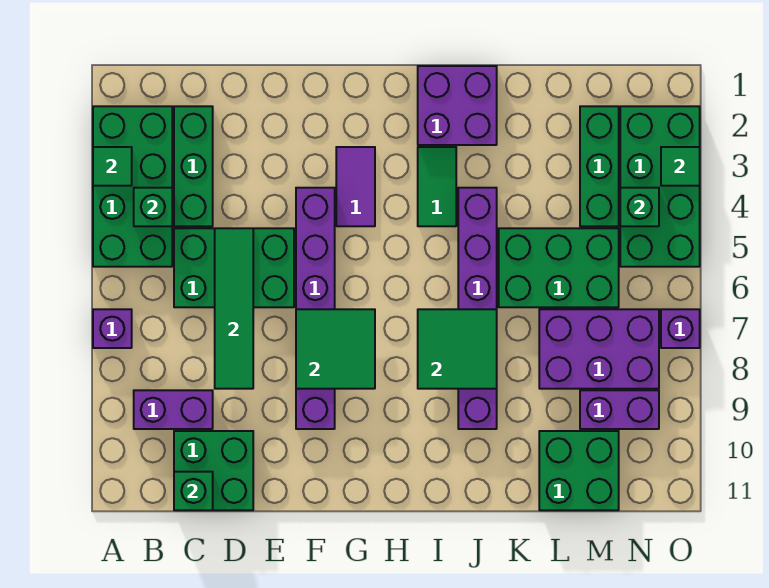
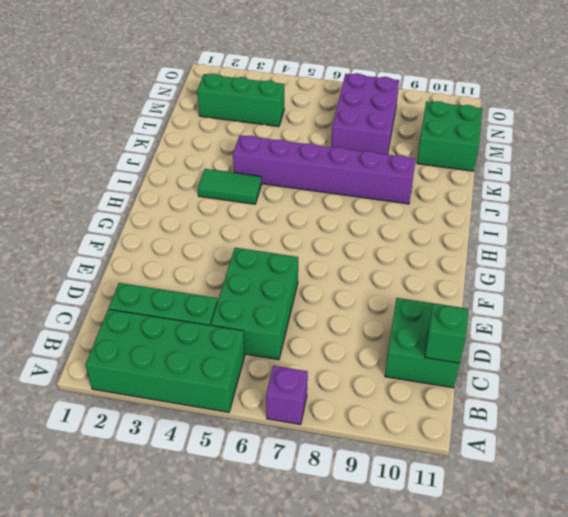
none -> purple brick B9:C9 level 1
none -> purple brick F4:F9 level 1
none -> purple tile G3:G4 level 1

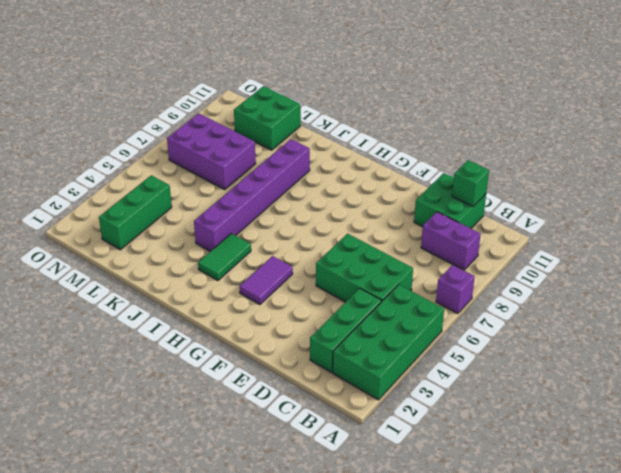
none -> purple brick F4:F9 level 1
none -> purple brick I1:J2 level 1
none -> green brick K5:M6 level 1

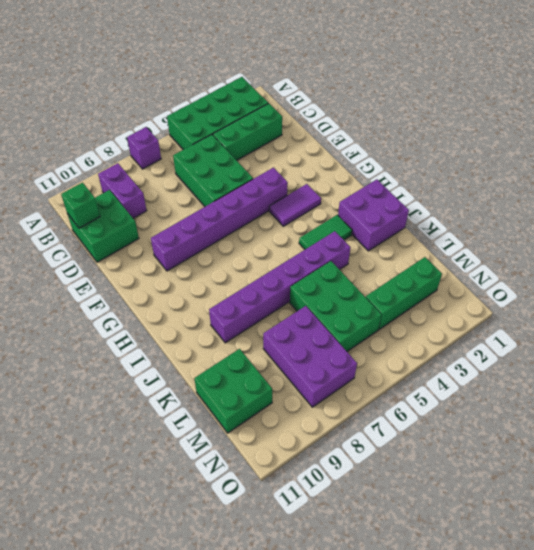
none -> purple brick M9:N9 level 1
none -> green brick N2:O5 level 1
none -> purple brick O7 level 1

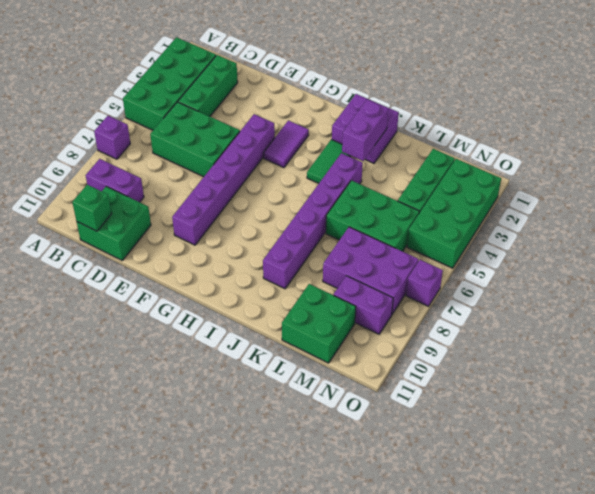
purple brick J2:J3 level 2 -> none
none -> green tile A3 level 2
none -> green brick B4 level 2
none -> green tile D5:D8 level 2

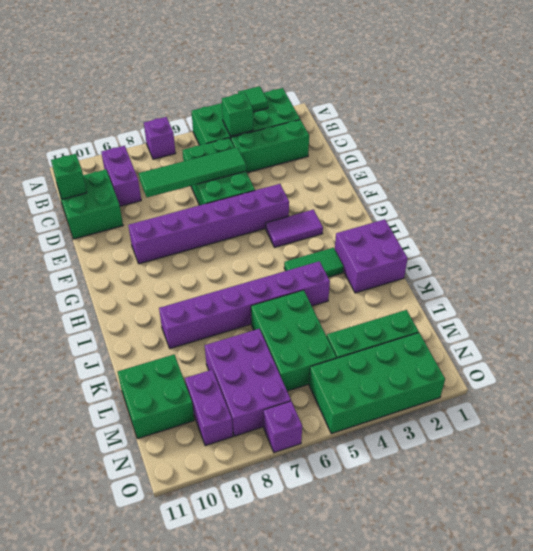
none -> green tile F7:G8 level 2
none -> green tile I7:J8 level 2
none -> green brick N4 level 2

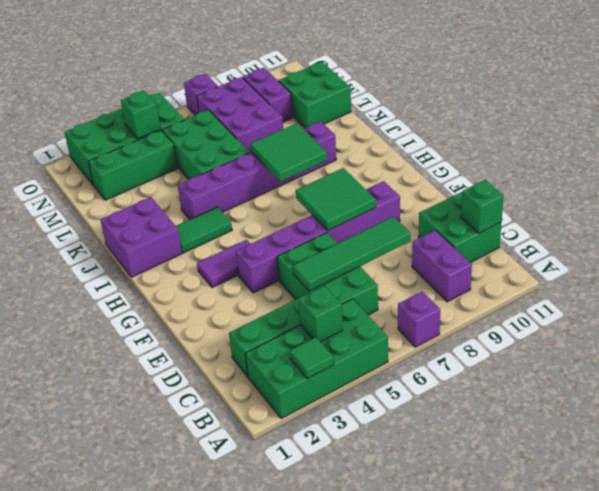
none -> green tile O3 level 2

